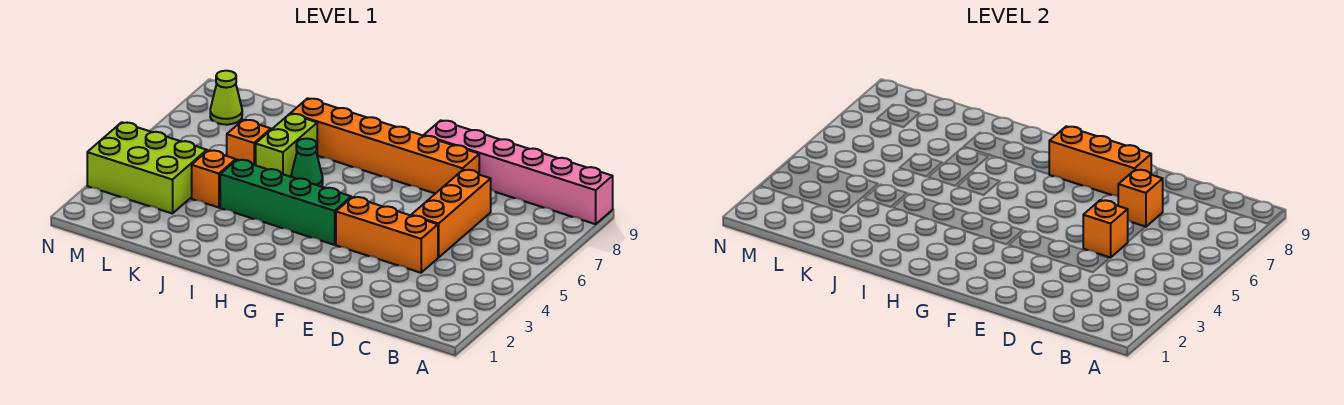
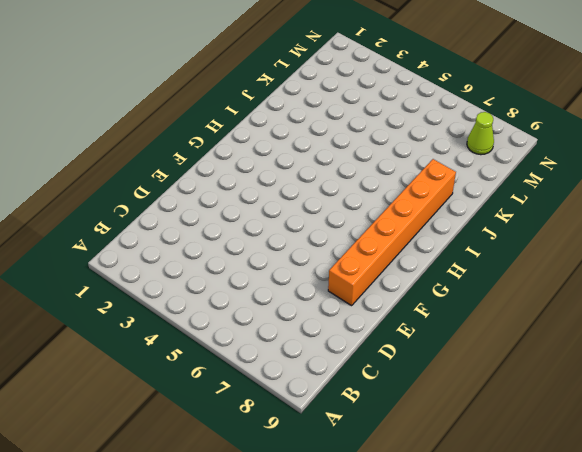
none -> pink brick A9:F9 level 1
none -> orange brick D4:F4 level 1
none -> orange brick D5:D7 level 1

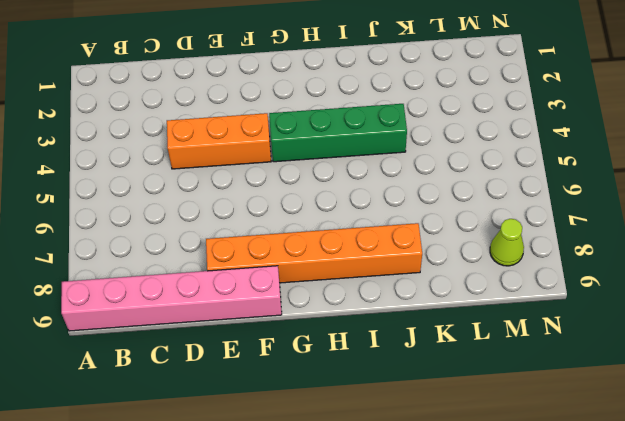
none -> orange brick D5:D7 level 1
none -> green cone I6 level 1
none -> lime brick J6:J7 level 1

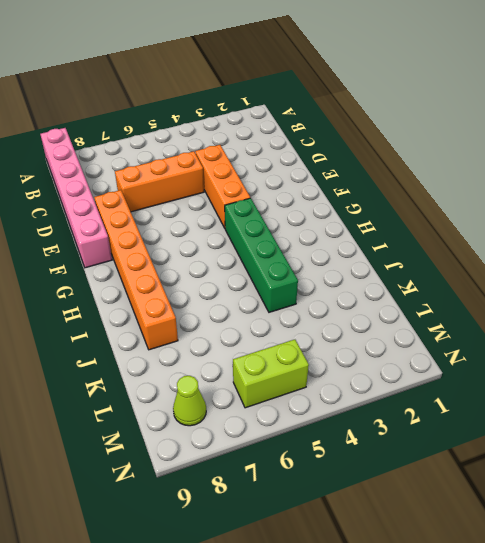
lime brick M5:M6 level 1 -> lime brick J6:J7 level 1
none -> green cone I6 level 1
none -> orange brick K4 level 1
none -> orange brick K6 level 1

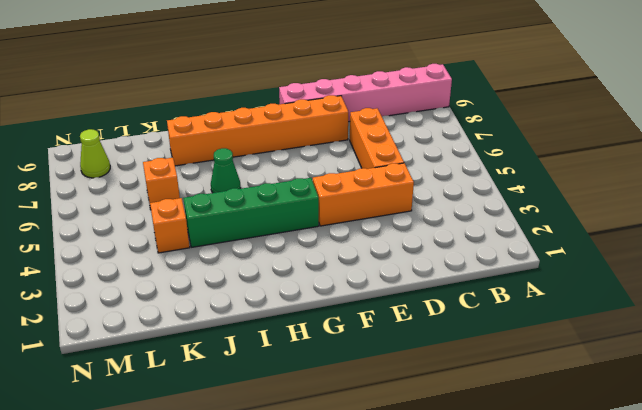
none -> lime brick J6:J7 level 1
none -> lime brick L3:N4 level 1
none -> orange brick D5 level 2

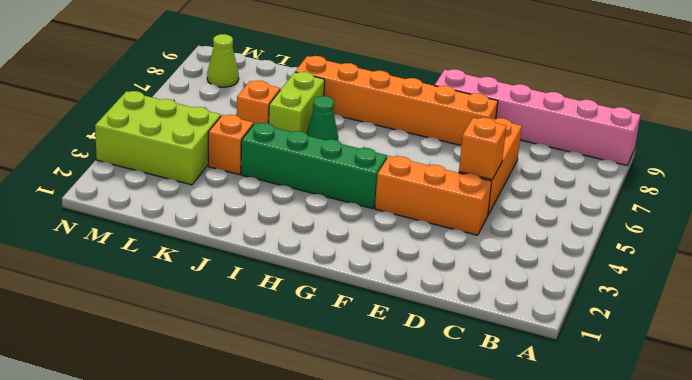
none -> orange brick D7 level 2
none -> orange brick E8:G8 level 2

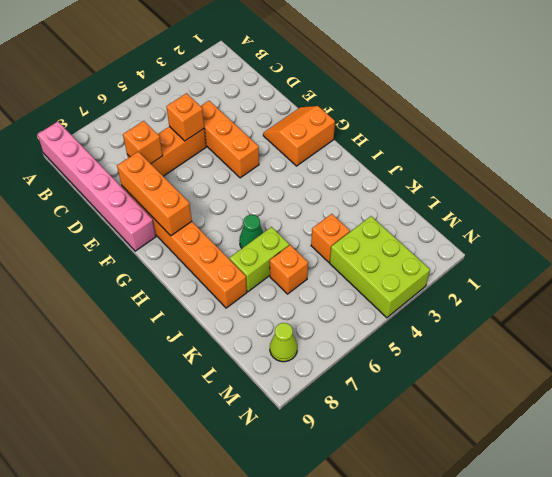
orange slope F1:G2 level 1 top G -> none
none -> green brick G4:J4 level 1

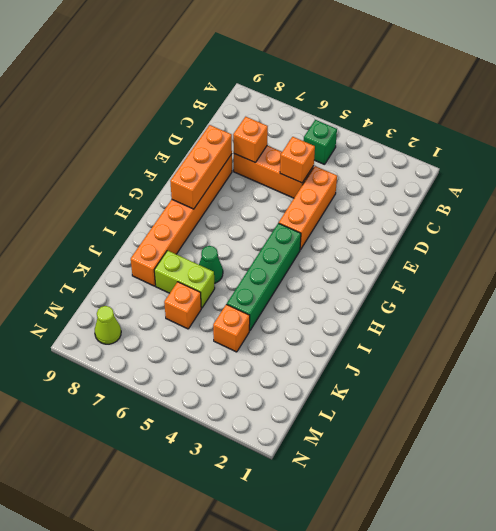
green brick B5 level 1 -> none
none -> pink brick A9:F9 level 1
none -> lime brick L3:N4 level 1

